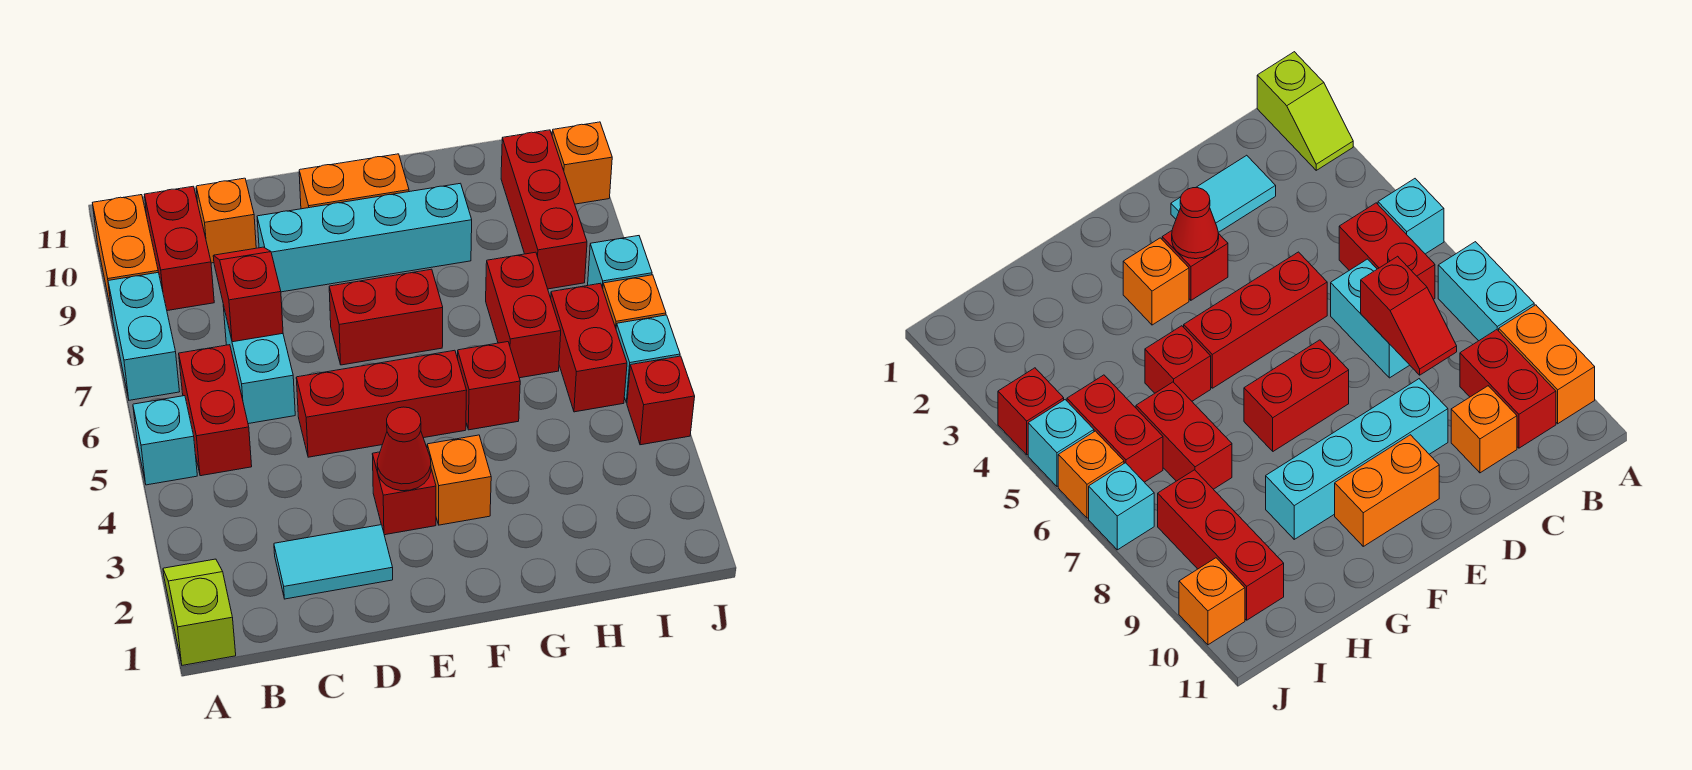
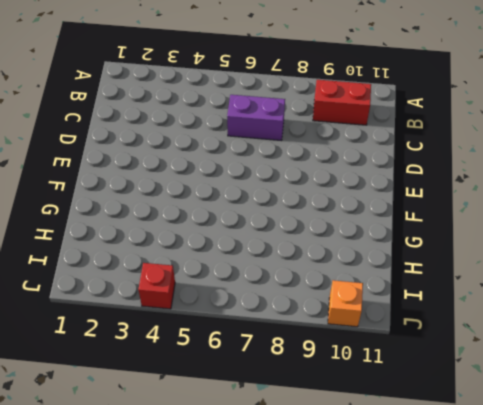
purple brick C6:C7 level 1 -> cyan brick C6:C7 level 1
none -> lime slope A1:A2 level 1 top 1
none -> cyan brick A5 level 1
none -> cyan brick A7:A8 level 1

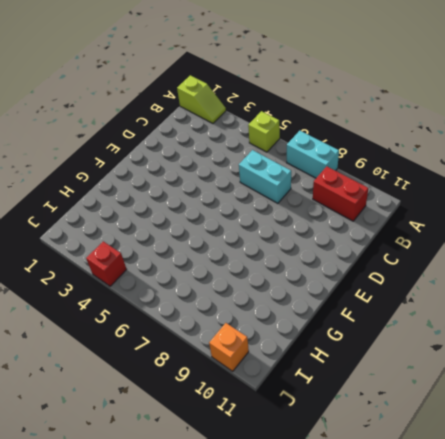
lime brick A5 level 1 -> cyan brick A5 level 1
none -> orange brick A9:A10 level 1
none -> red brick B5:B6 level 1
none -> cyan tile C2:D2 level 1

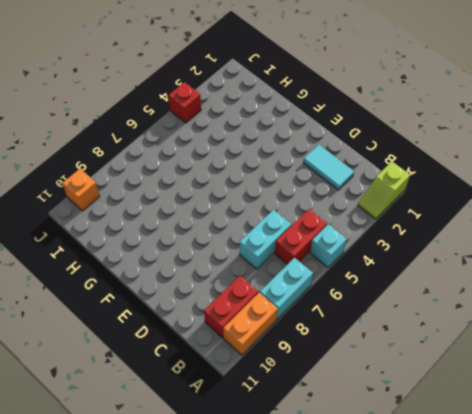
none -> orange brick C10 level 1
none -> red brick D5:F5 level 1
none -> cyan brick D9:G9 level 1

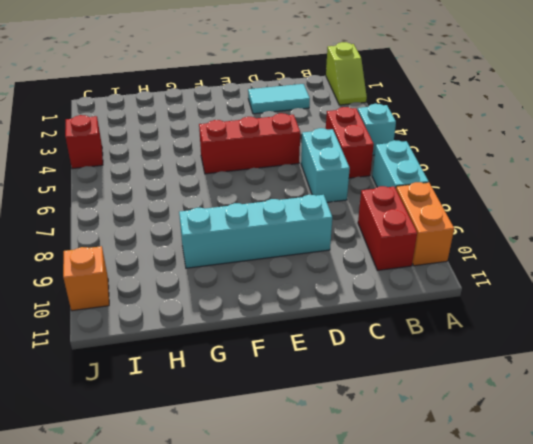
none -> orange brick C10 level 1
none -> red brick E3 level 1
none -> red brick E7:F7 level 1

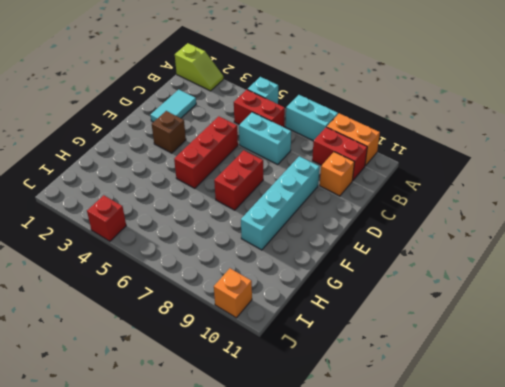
brown brick E3 level 1 -> red brick E3 level 1
none -> orange brick E10:F10 level 1
none -> orange brick F3 level 1
none -> red brick G5 level 1

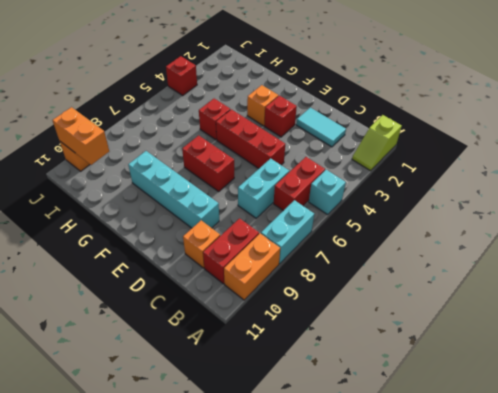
orange brick I10:J10 level 2 -> orange brick E10:F10 level 1
none -> red brick H6:H7 level 1
none -> red brick I5:I6 level 1
none -> red brick I8:I10 level 1

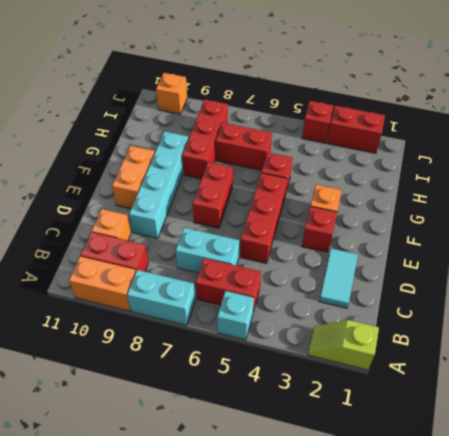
red brick G8:I8 level 1 -> red brick I8:I10 level 1
red brick J2:J3 level 1 -> red brick I5:I6 level 1
none -> cyan brick J5 level 1
none -> orange brick J6 level 1
none -> cyan brick J7 level 1

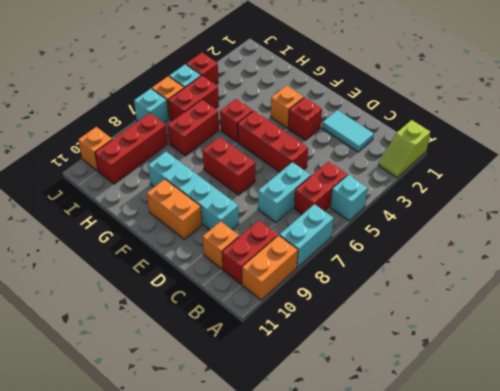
none -> red slope C7:C8 level 2 top 7
none -> red cone E3 level 2

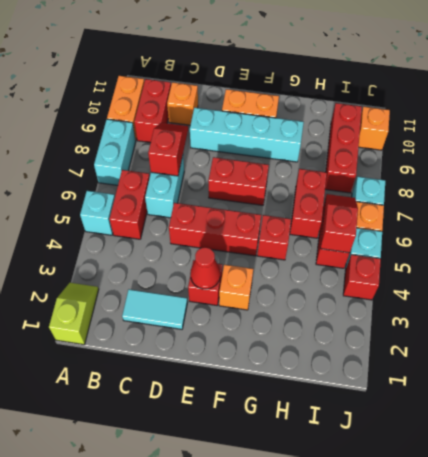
red slope I5:I6 level 2 top 5 -> none

